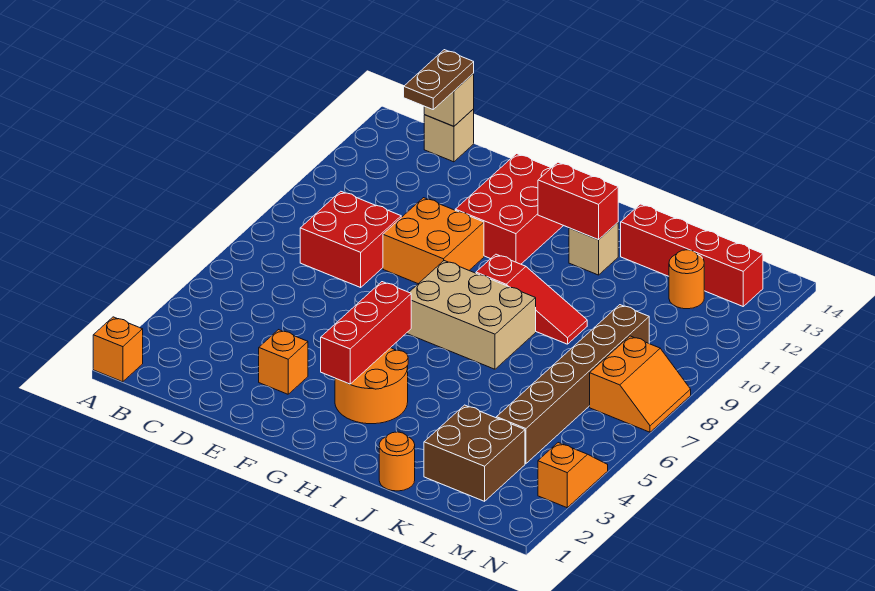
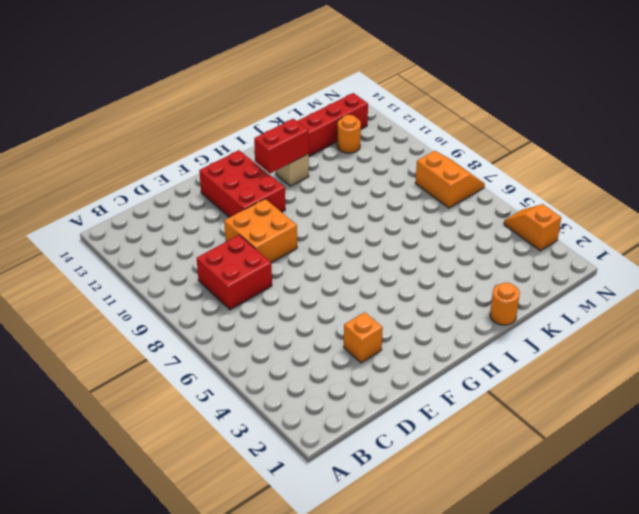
none -> orange brick A1 level 1
none -> tan brick C14 level 1
none -> orange round brick G3:H4 level 1

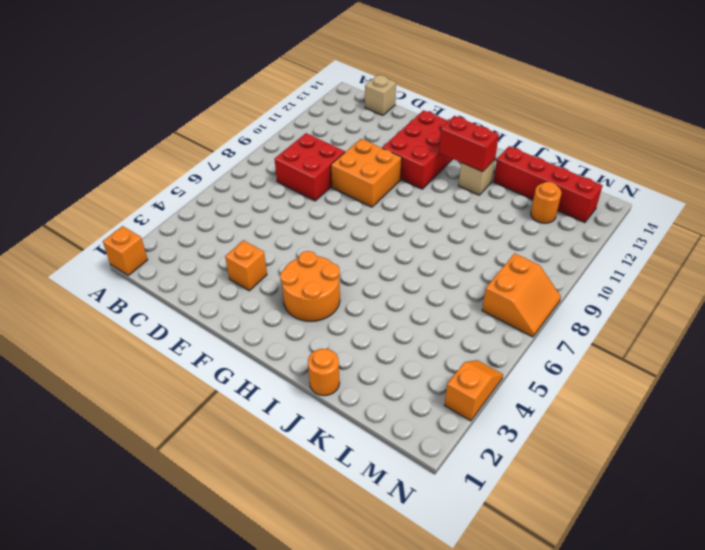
none -> tan brick G7:I8 level 1
none -> red slope H9:J9 level 1 top H
none -> brown brick K2:L3 level 1

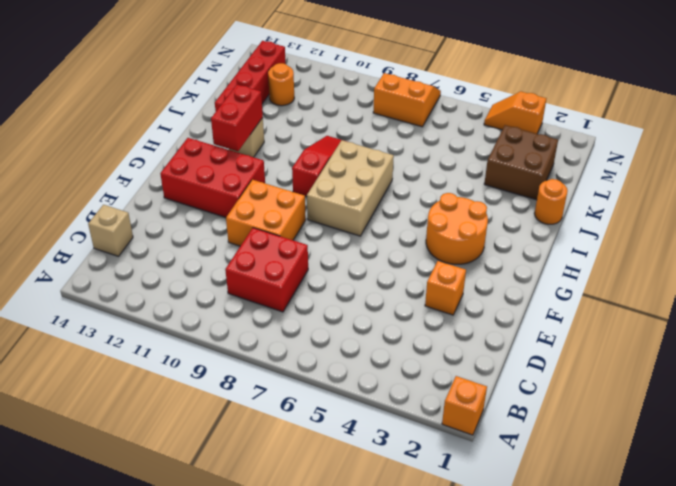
none -> brown brick L4:L9 level 1
none -> tan brick C14 level 2
none -> red brick G3:G5 level 2

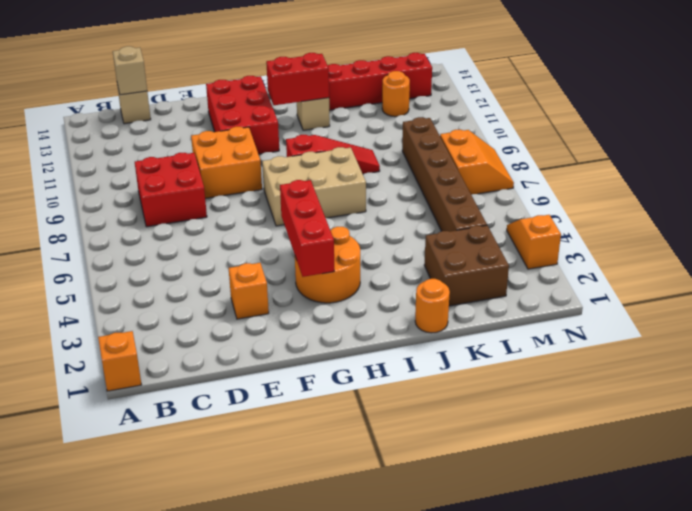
none -> brown plate C13:C14 level 3

